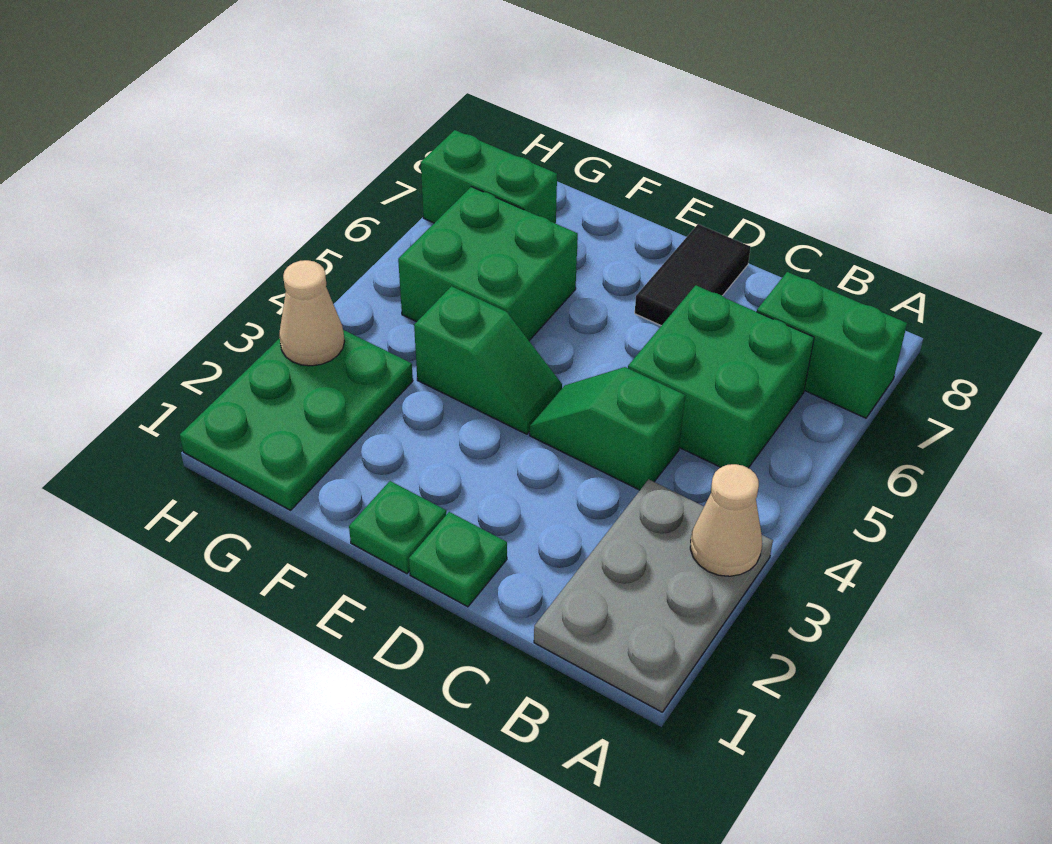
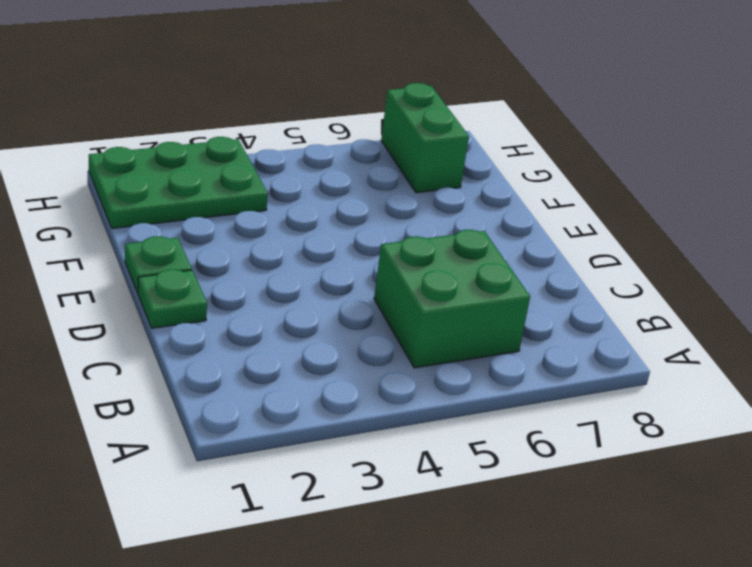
none -> grey plate A1:B3 level 1
none -> green brick A7:B7 level 1
none -> green slope C4:D4 level 1 top C

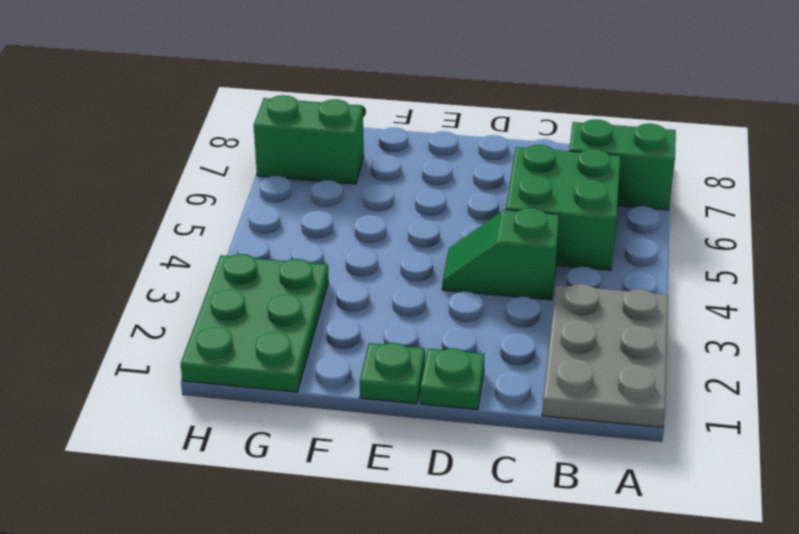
none -> black tile D7:D8 level 1
none -> green slope E4:F4 level 1 top F
none -> green brick F5:G6 level 1

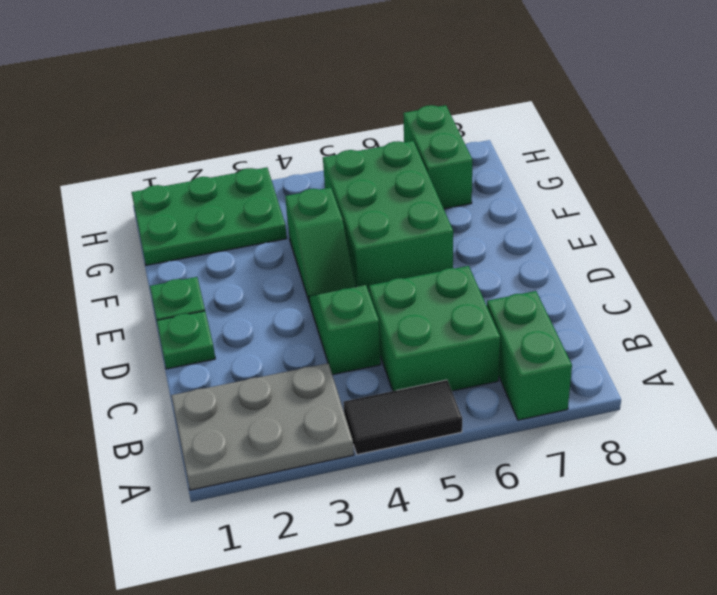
black tile A4:A5 level 1 -> black tile D7:D8 level 1
green brick E5:G6 level 1 -> green brick F5:G6 level 1
none -> tan cone A3 level 2
none -> tan cone H3 level 2

